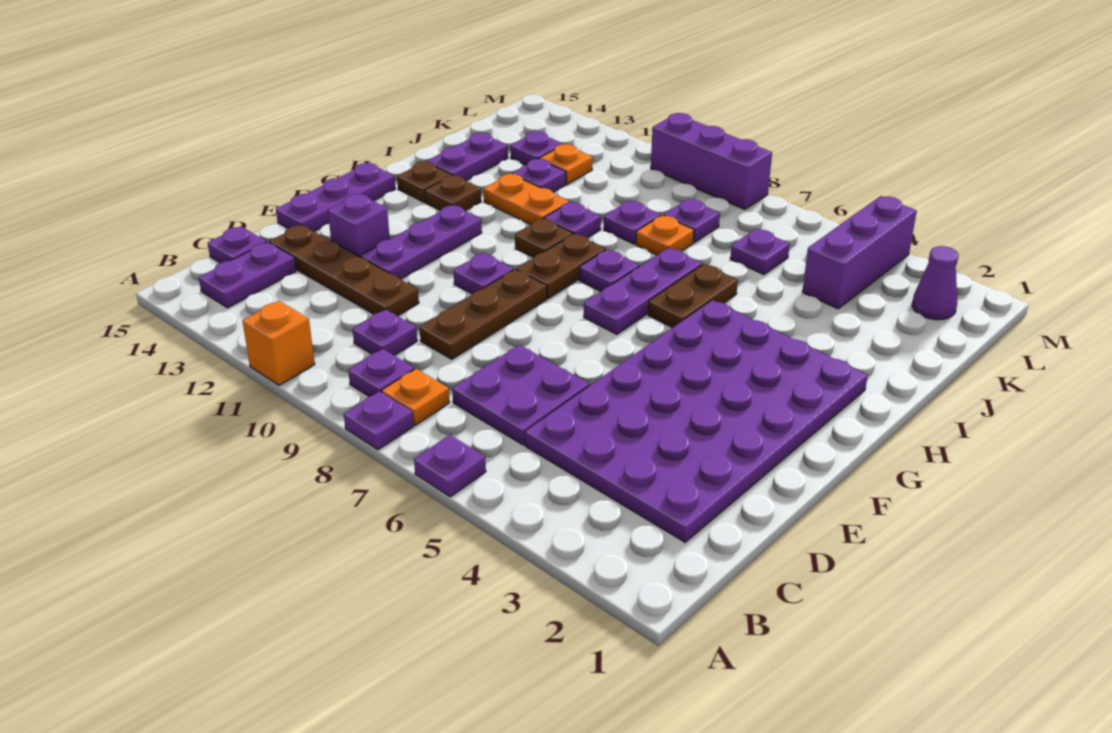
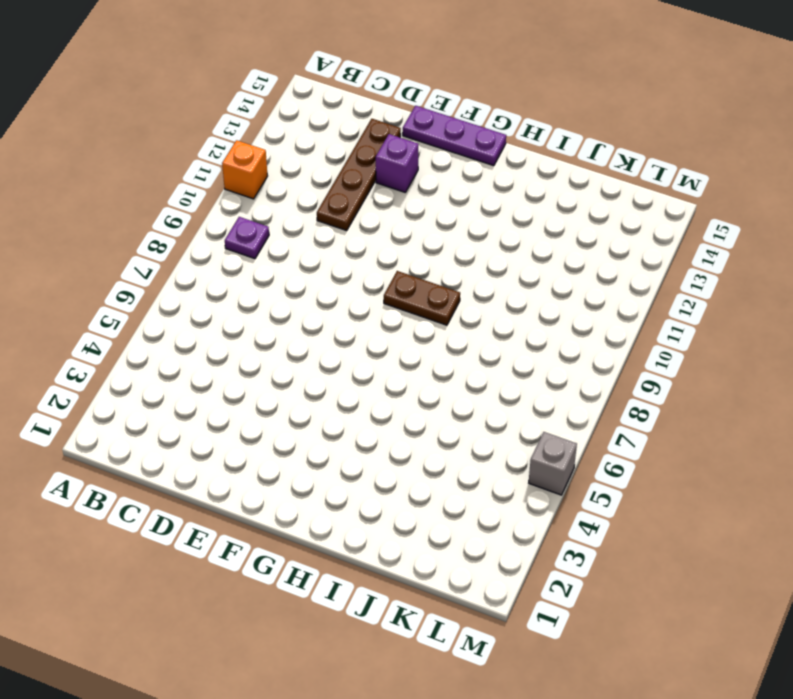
grey brick M5 level 1 -> none
none -> purple plate A6 level 1
none -> purple plate A8 level 1
none -> orange plate B8 level 1
none -> purple plate B14:C14 level 1

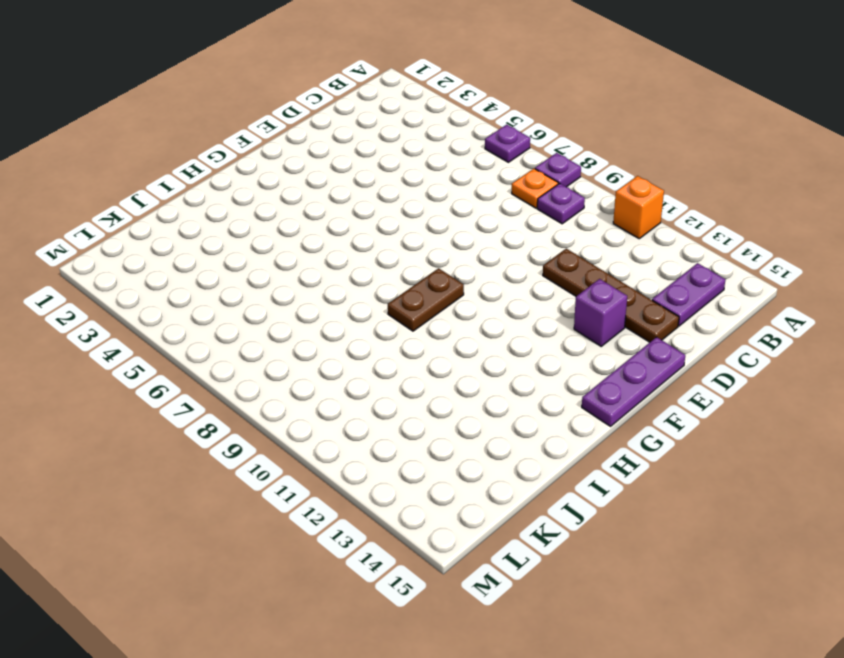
none -> purple plate C2:H5 level 1
none -> purple plate C6:D7 level 1
none -> purple plate C10 level 1
none -> purple plate C15 level 1

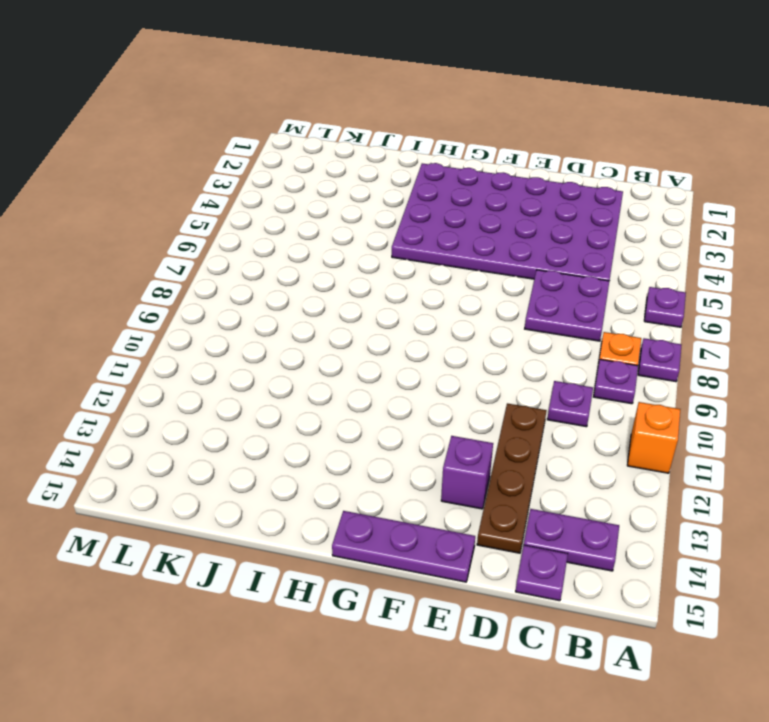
none -> brown plate D9:F9 level 1
none -> purple plate E12:G12 level 1
none -> purple plate F10 level 1
none -> purple plate G7:I7 level 1

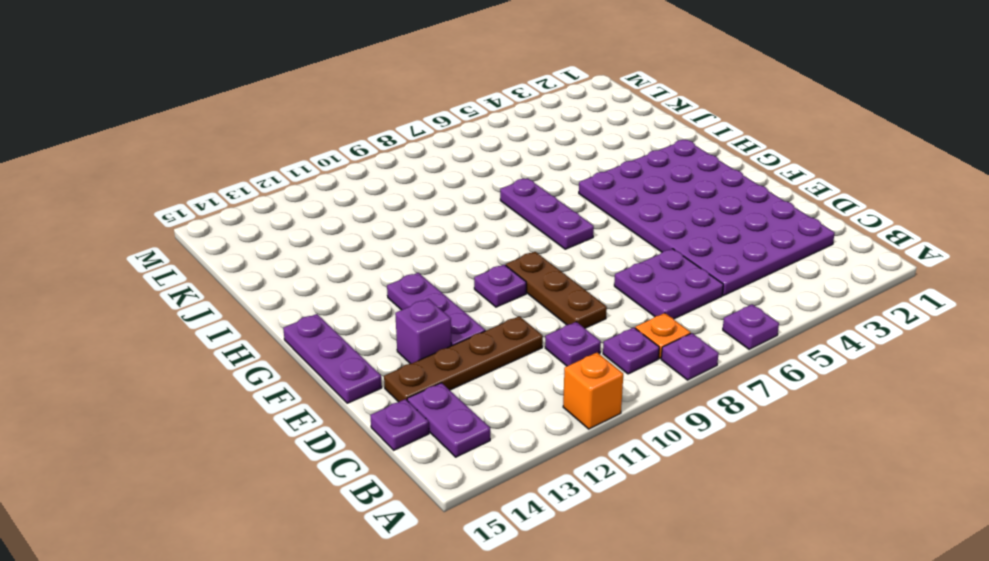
none -> brown plate G9:H9 level 1
none -> brown plate H6:I6 level 1
none -> purple plate H8 level 1
none -> brown plate H10 level 1

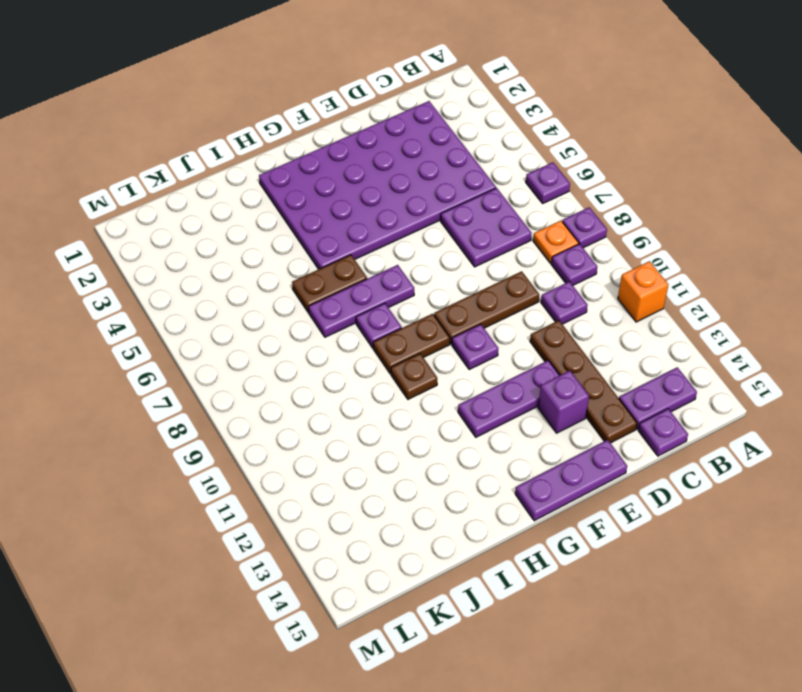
none -> brown plate H13 level 1
none -> brown plate H14 level 1
none -> purple plate I10 level 1
none -> orange plate I11:I12 level 1

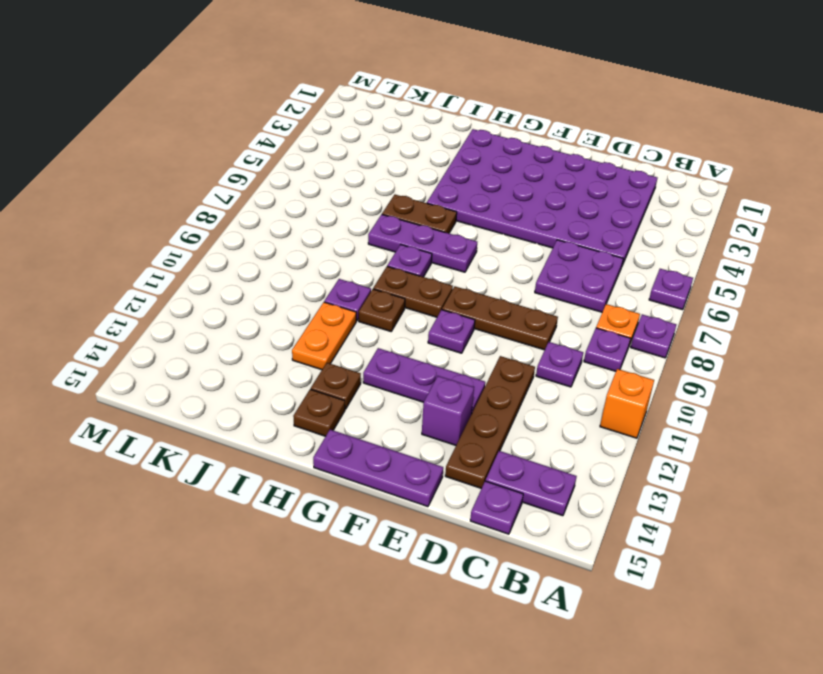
none -> purple plate I14:J14 level 1
none -> orange plate J8 level 1
none -> purple plate J9 level 1
none -> purple plate J12 level 1

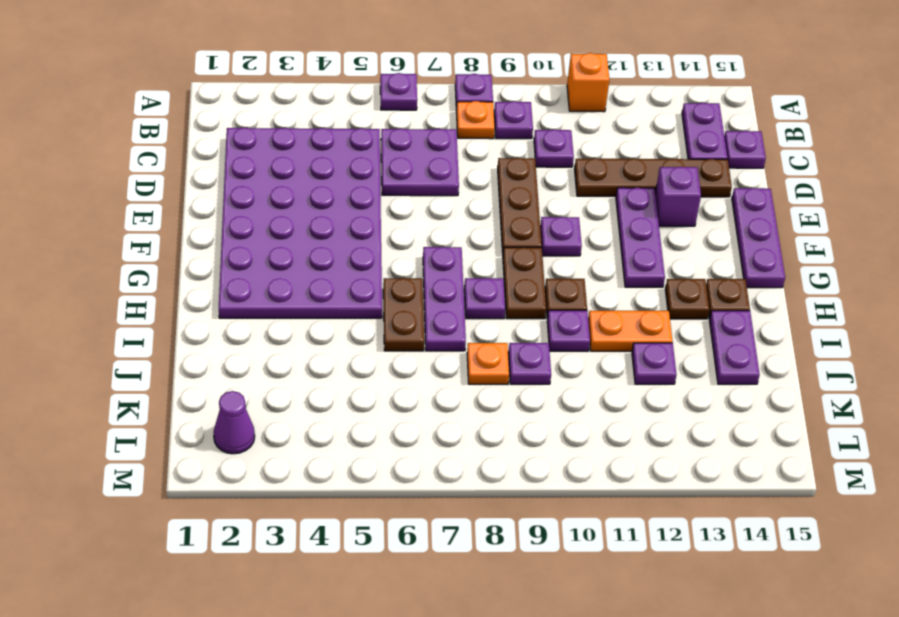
none -> purple brick K4:M4 level 1
none -> purple plate K6 level 1
none -> purple plate K8 level 1
none -> orange plate K12 level 1

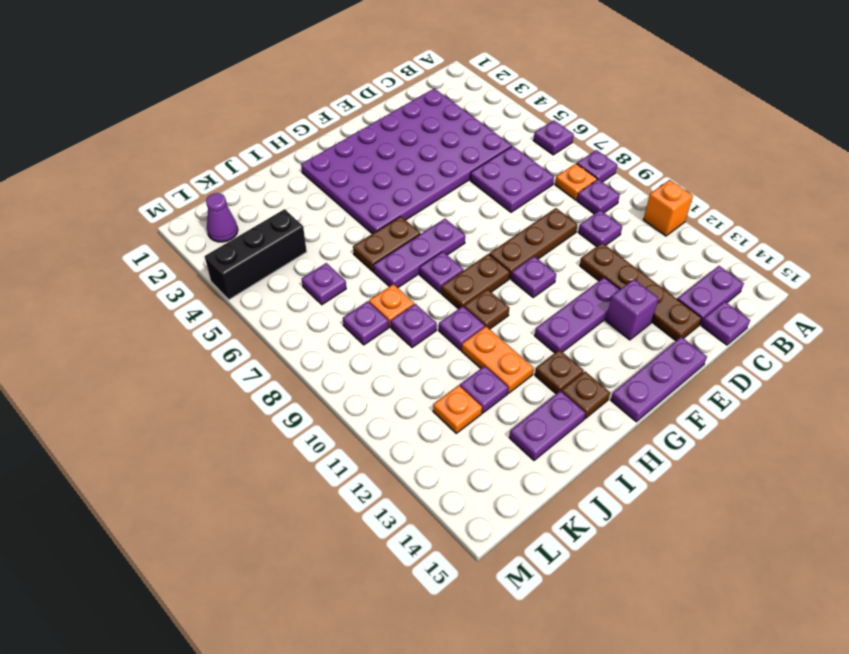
black brick K4:M4 level 1 -> purple brick K4:M4 level 1
none -> purple plate K13 level 1
none -> purple brick M8:M10 level 1

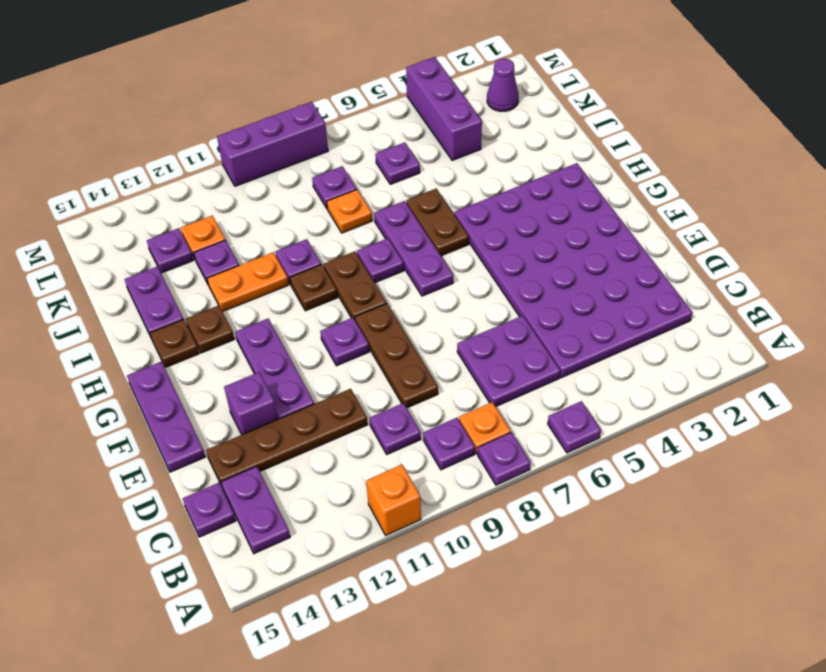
none -> purple plate J9 level 1

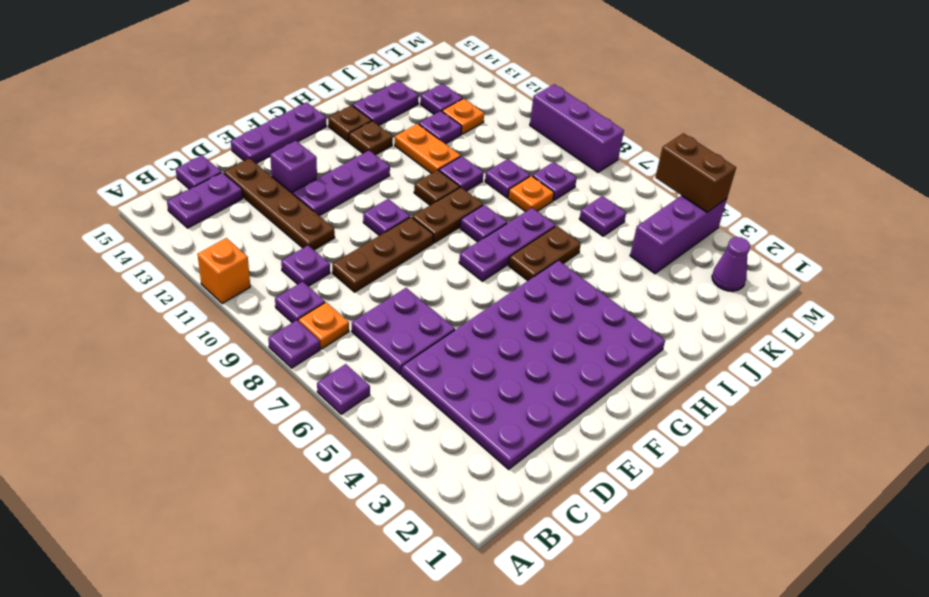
brown brick M4:M5 level 2 -> none

